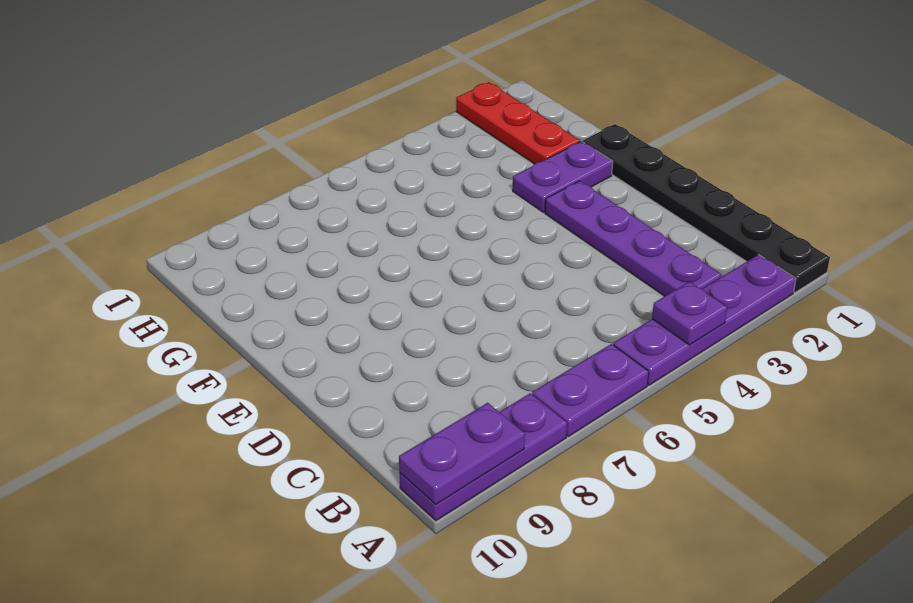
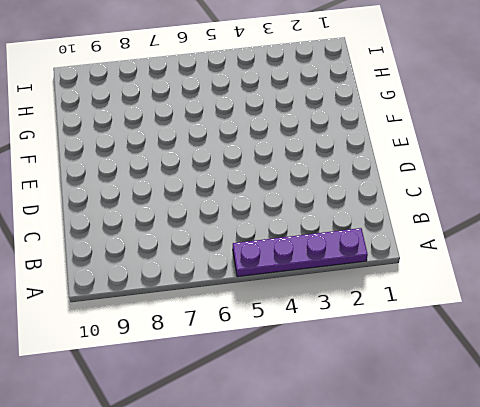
none -> black plate A1:F1 level 1
none -> purple plate A6:A7 level 1

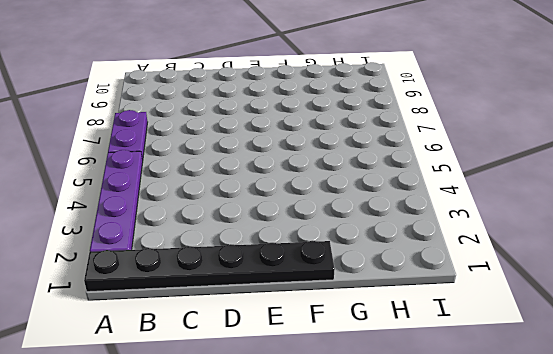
none -> purple plate A8:A10 level 1
none -> purple plate B3:E3 level 1

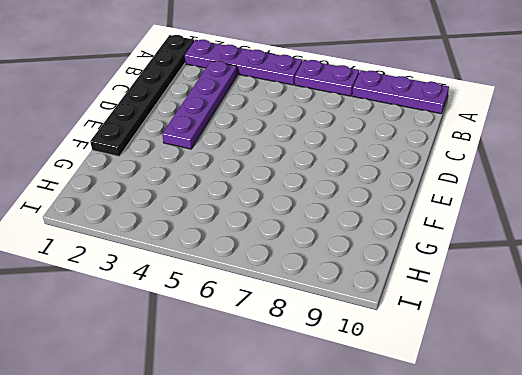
none -> purple plate F2:F3 level 1
none -> red plate G2:I2 level 1

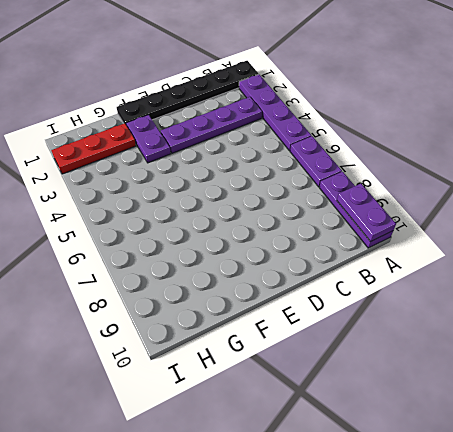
none -> purple plate A4 level 2

